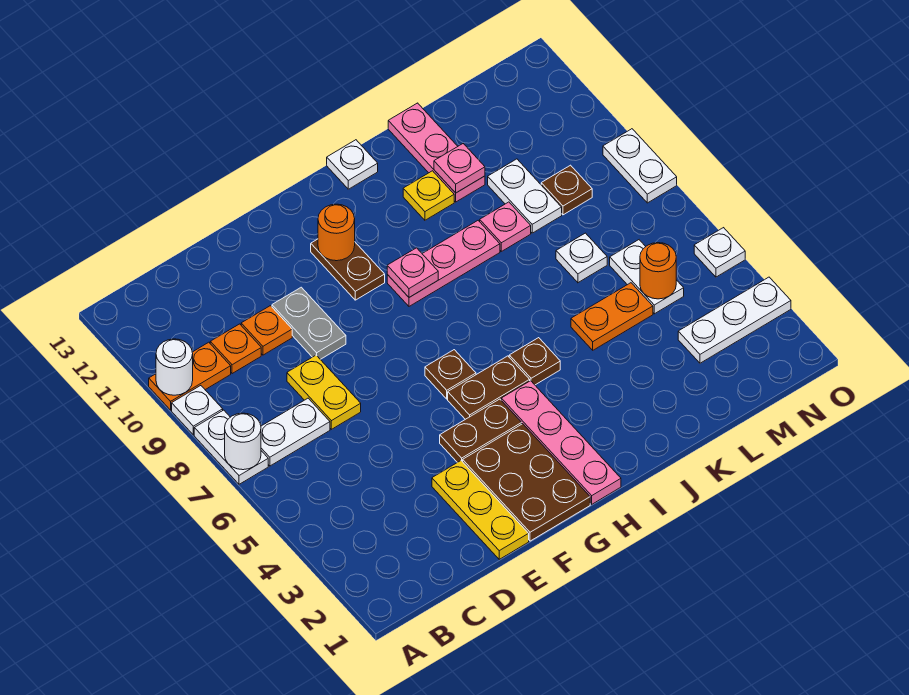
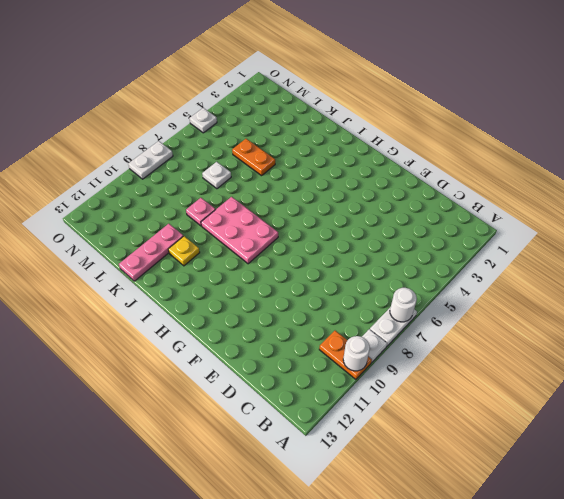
pink plate H8:J9 level 1 -> pink plate H9:J9 level 1
none -> white plate B7:C7 level 1
none -> orange plate C10 level 1
none -> yellow plate D7:D8 level 1
none -> orange plate D10 level 1

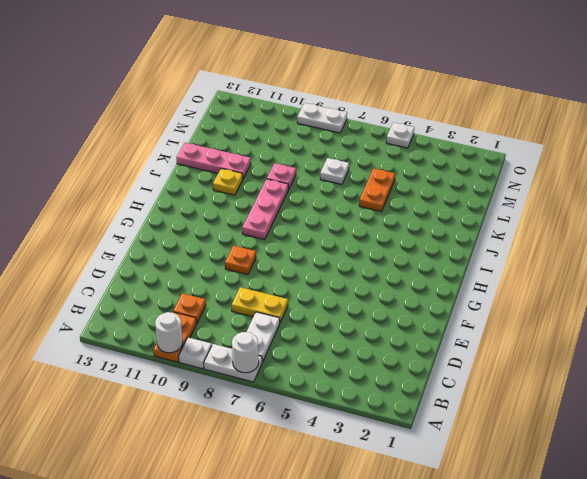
orange plate F9 level 1 -> orange plate D10 level 1
none -> yellow plate E1:E3 level 1
none -> grey plate E9:E10 level 1
none -> brown plate F1:G3 level 1
none -> brown plate F4:G4 level 1

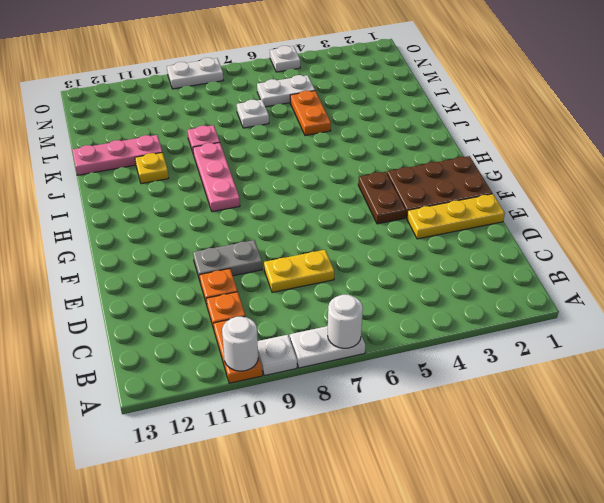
none -> white plate B7:C7 level 1
none -> brown plate G5:H5 level 1
none -> brown plate G6 level 1
none -> brown plate G10:G11 level 1

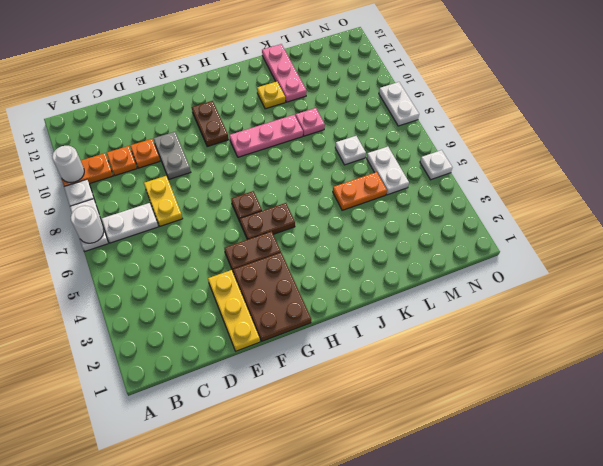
none -> pink plate H1:H4 level 1
none -> brown plate I5 level 1
none -> white plate I13 level 1
none -> white plate L9:L10 level 1

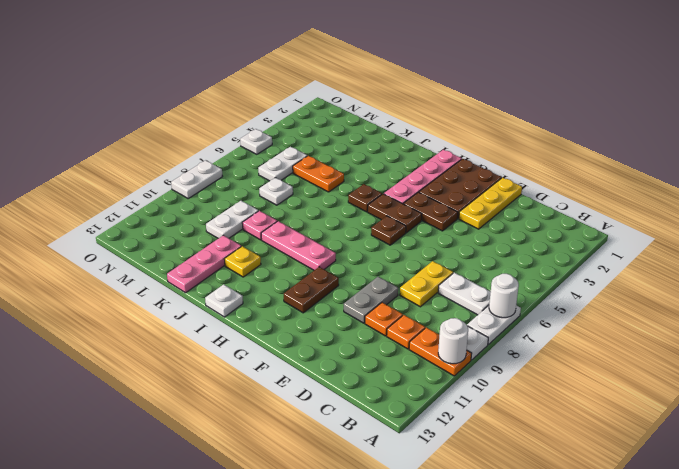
none -> white plate M3:O3 level 1
none -> brown plate M9 level 1
none -> orange round brick G11 level 2
none -> pink plate H9 level 2

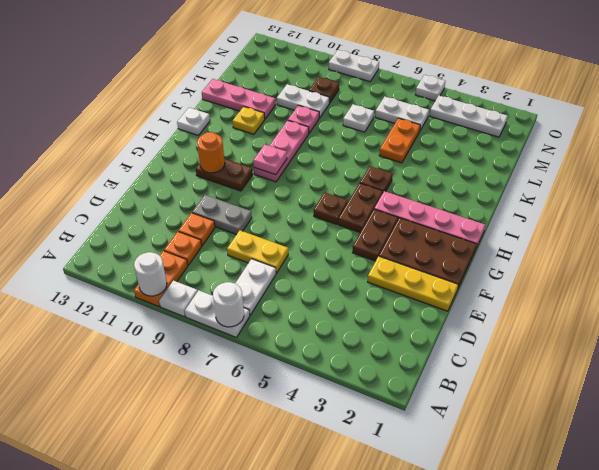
white plate N2:N4 level 1 -> white plate M3:O3 level 1
none -> pink plate K11 level 2
none -> orange round brick M5 level 2

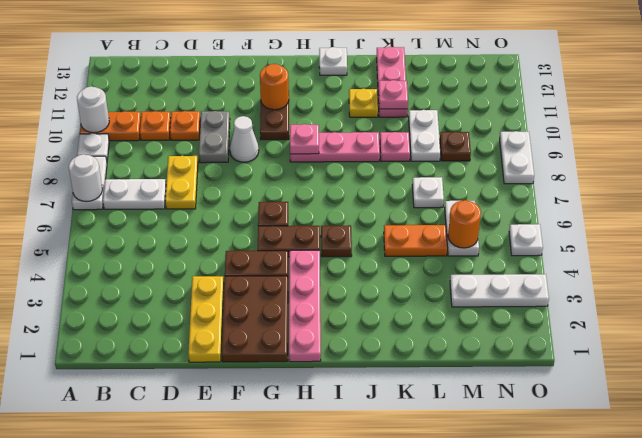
white cone F9 level 1 -> none

